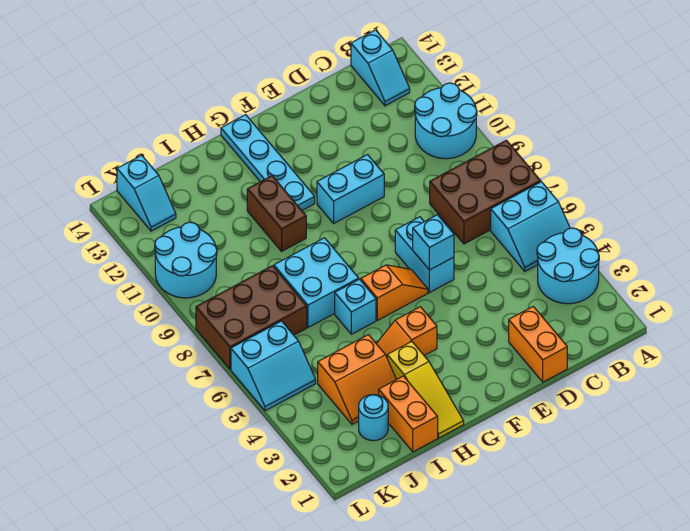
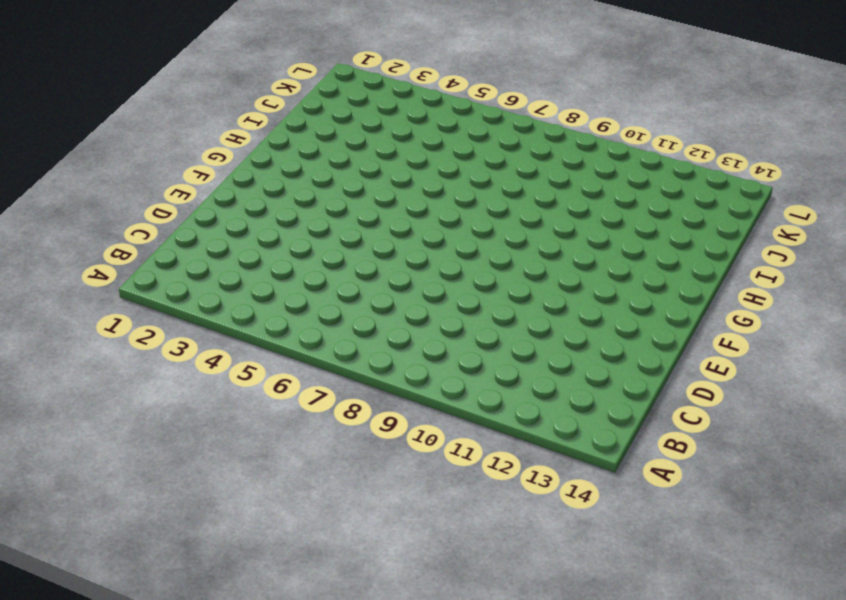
none -> cyan round brick A3:B4 level 1
none -> cyan slope A5:B6 level 1 top 6
none -> brown brick A7:C8 level 1

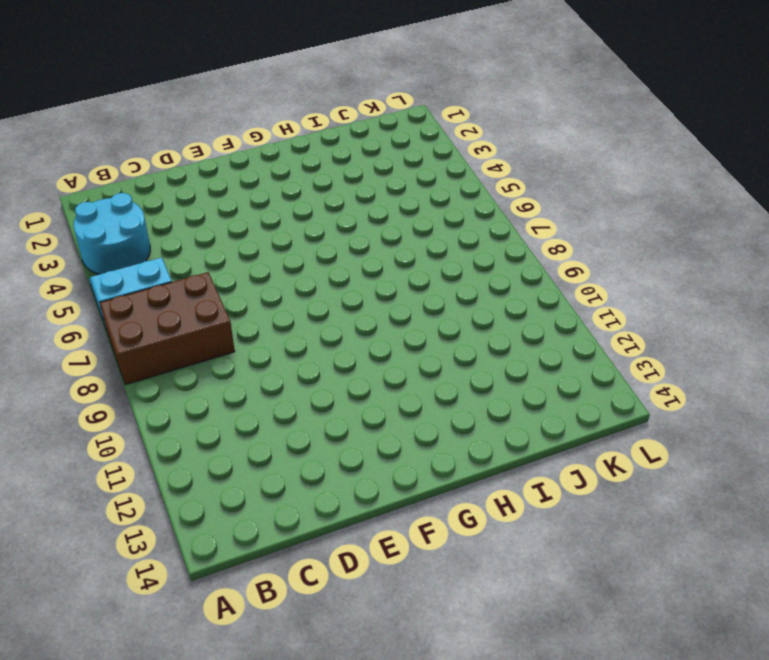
none -> cyan round brick A10:B11 level 1
none -> cyan slope B13:B14 level 1 top 14
none -> orange brick D1:D2 level 1

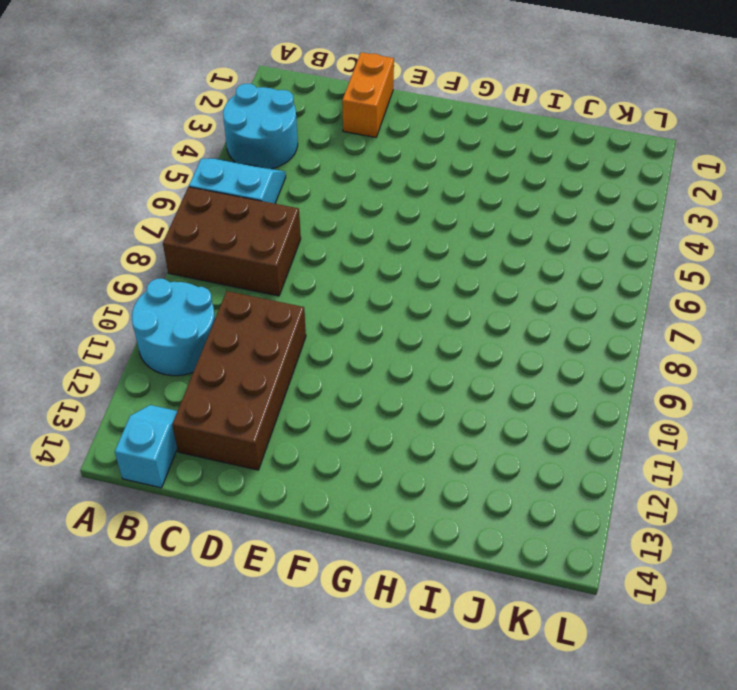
brown brick C10:D13 level 1 -> none
none -> cyan brick E6:E7 level 1
none -> cyan brick E10:F10 level 1
none -> orange slope F6:G6 level 1 top G

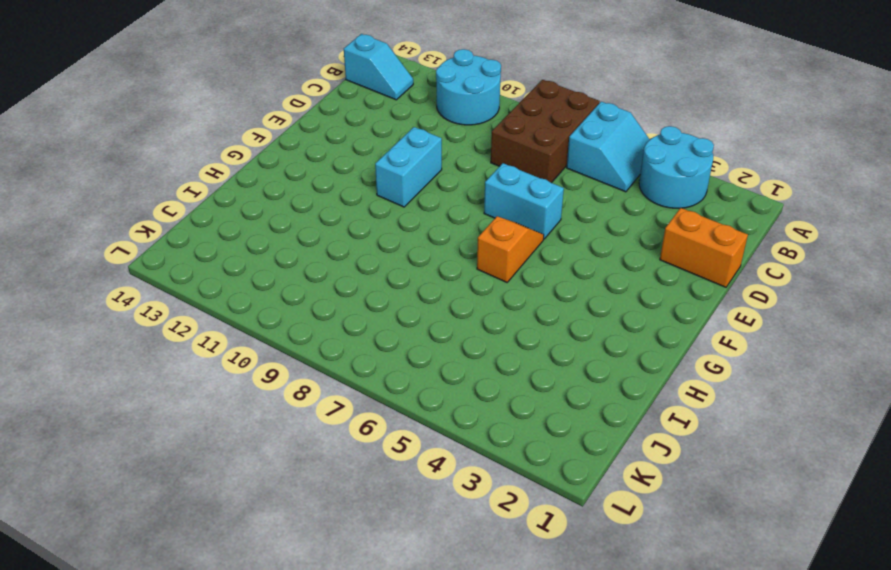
none -> orange slope G4:H4 level 1 top G
none -> cyan plate G11:G14 level 1
none -> yellow slope H1:H3 level 1 top 3

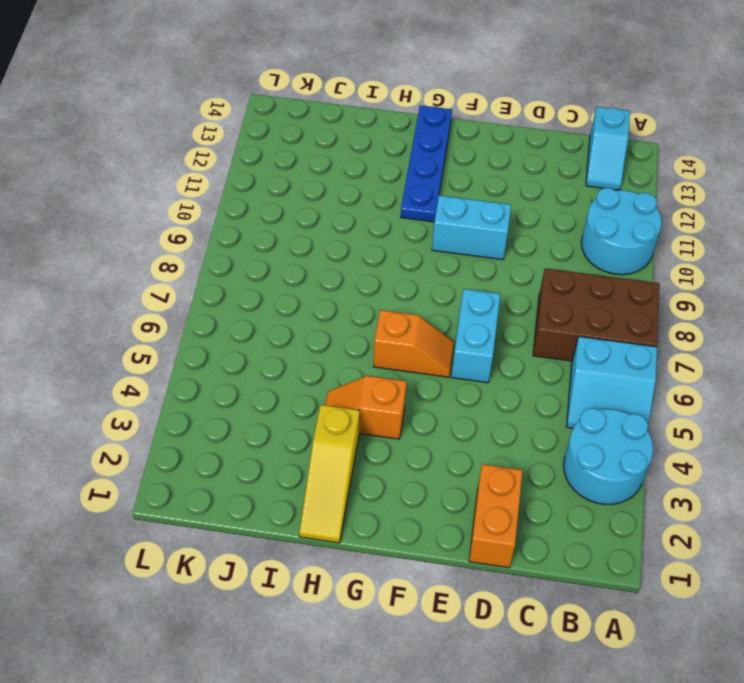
blue plate G11:G14 level 1 -> cyan plate G11:G14 level 1
none -> cyan brick H6 level 1
none -> cyan brick H7:I8 level 1
none -> brown brick H10:H11 level 1

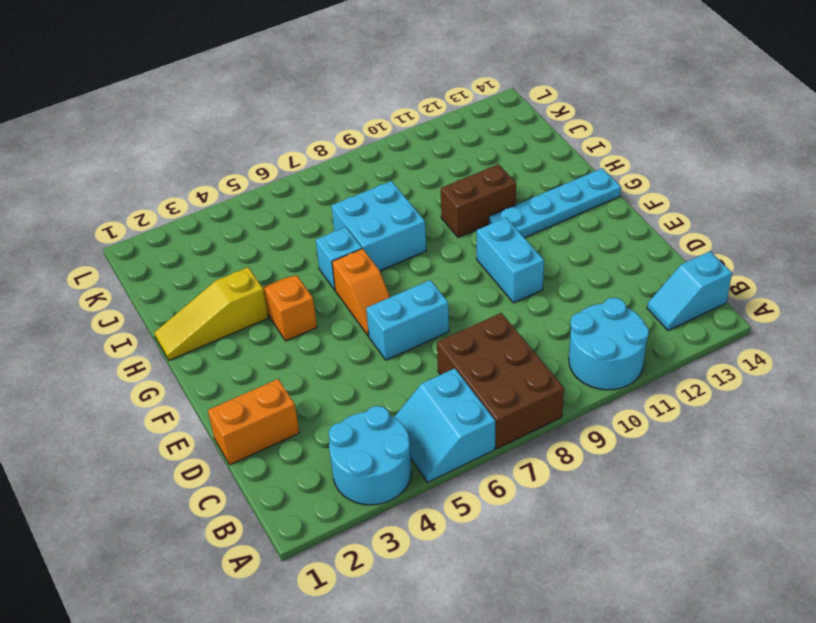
none -> orange brick I1:I2 level 1
none -> orange slope I3:J4 level 1 top 4
none -> cyan round brick J2 level 1

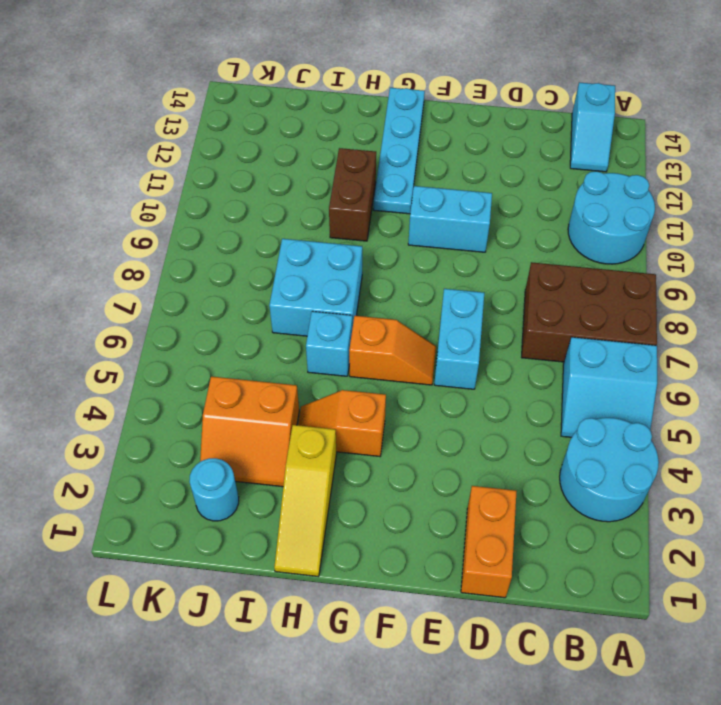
none -> orange brick I1:I2 level 1
none -> brown brick J7:L8 level 1
none -> cyan slope K5:L6 level 1 top 6

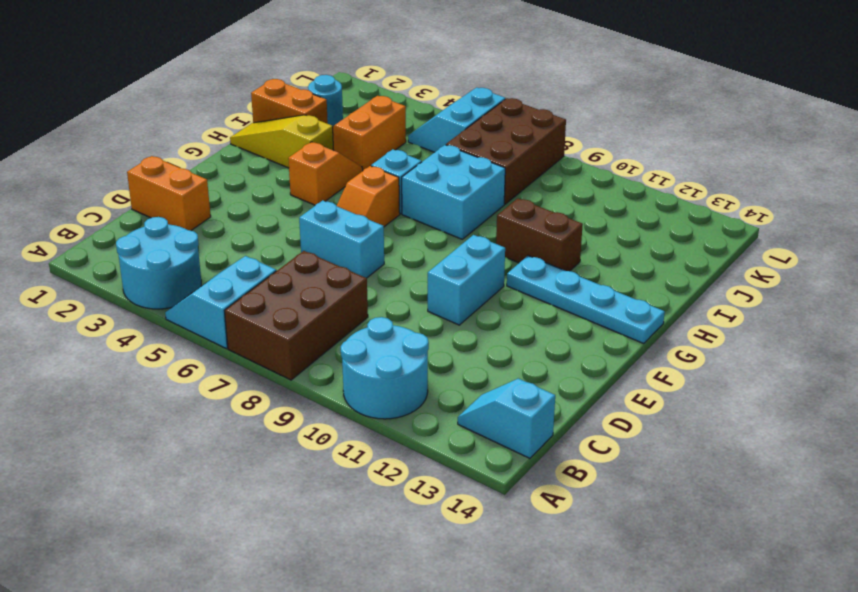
none -> cyan round brick K10:L11 level 1
none -> cyan slope K13:K14 level 1 top 14
none -> cyan brick E6 level 2

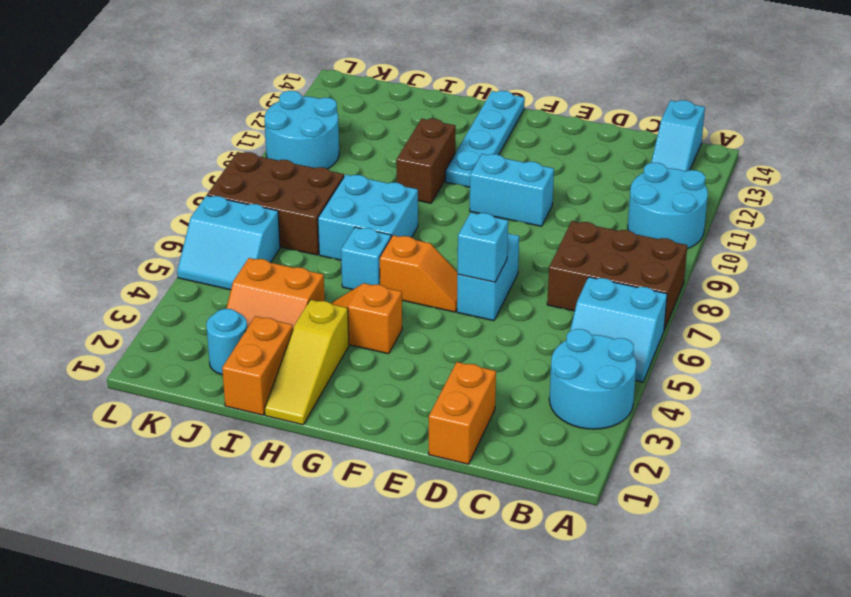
none -> cyan slope K13:K14 level 1 top 14

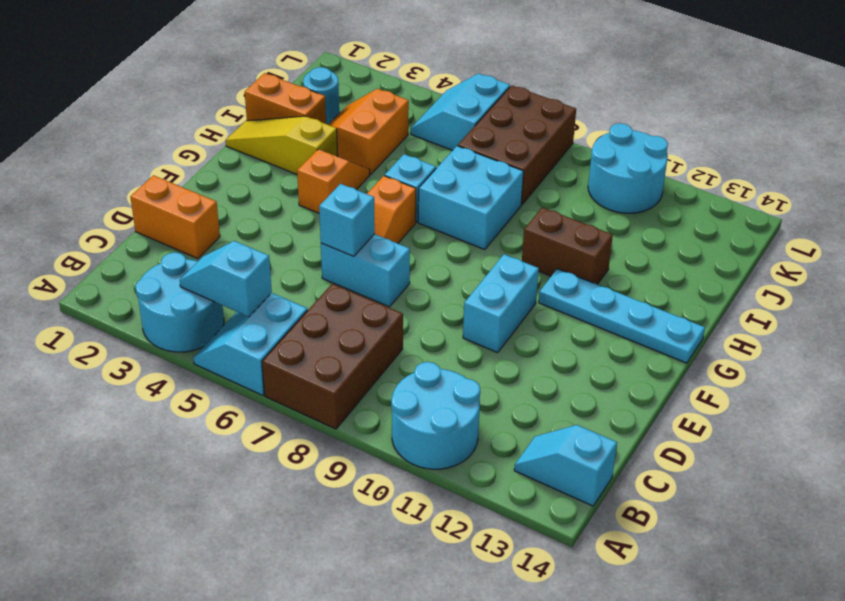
cyan slope B4:B5 level 2 top 5 -> cyan slope K13:K14 level 1 top 14

